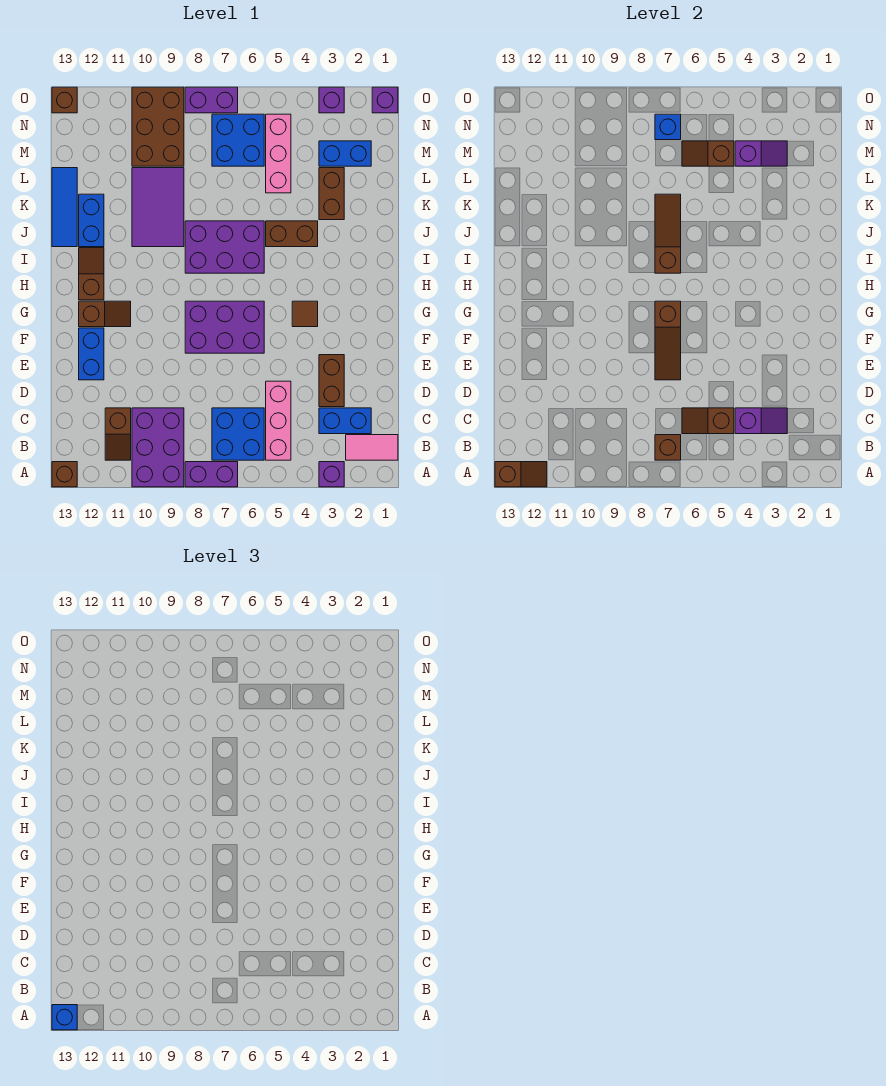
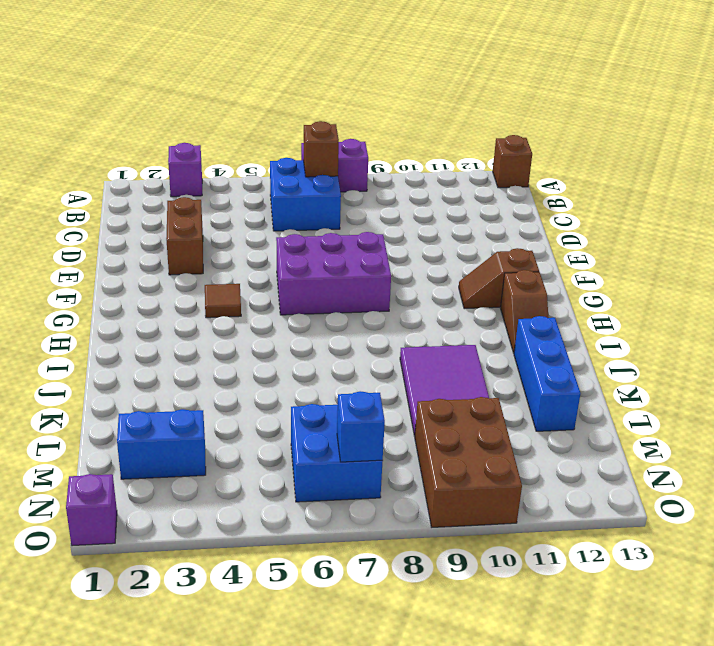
blue brick J12:L12 level 1 -> blue brick J12:K12 level 1
none -> purple brick A9:C10 level 1
none -> pink tile B1:B2 level 1
none -> pink brick B5:D5 level 1
none -> brown slope B11:C11 level 1 top C

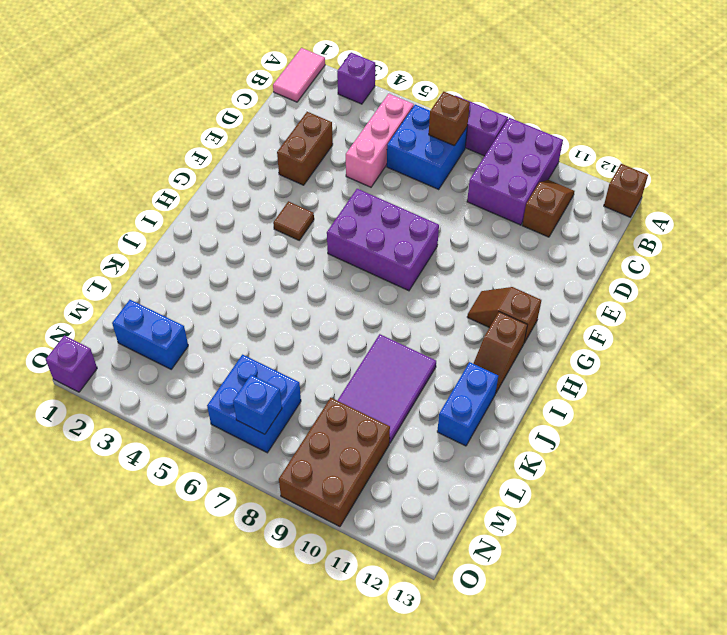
pink tile A1:B1 level 1 -> pink tile B1:B2 level 1
none -> blue brick C2:C3 level 1
none -> blue brick E12:F12 level 1
none -> purple brick I6:J8 level 1
none -> brown brick J4:J5 level 1

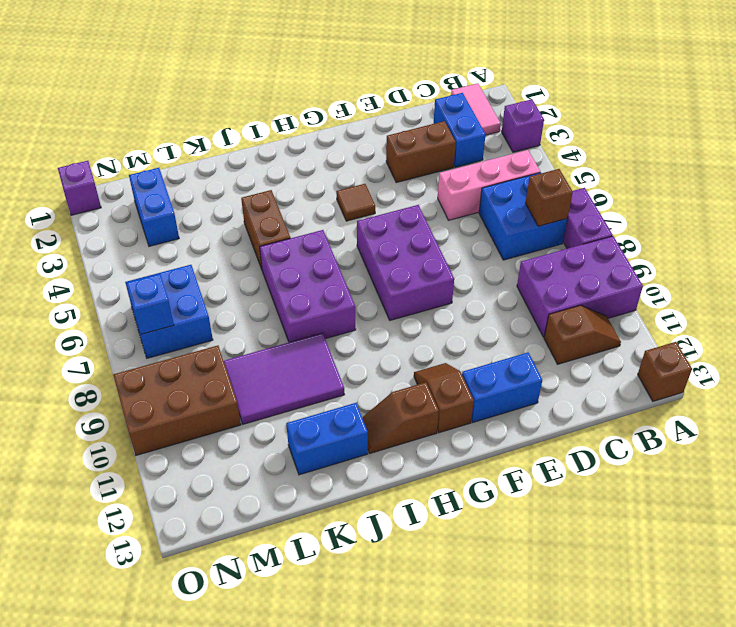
none -> blue tile J13:L13 level 1
none -> brown brick K3:L3 level 1
none -> pink brick L5:N5 level 1
none -> purple brick O3 level 1

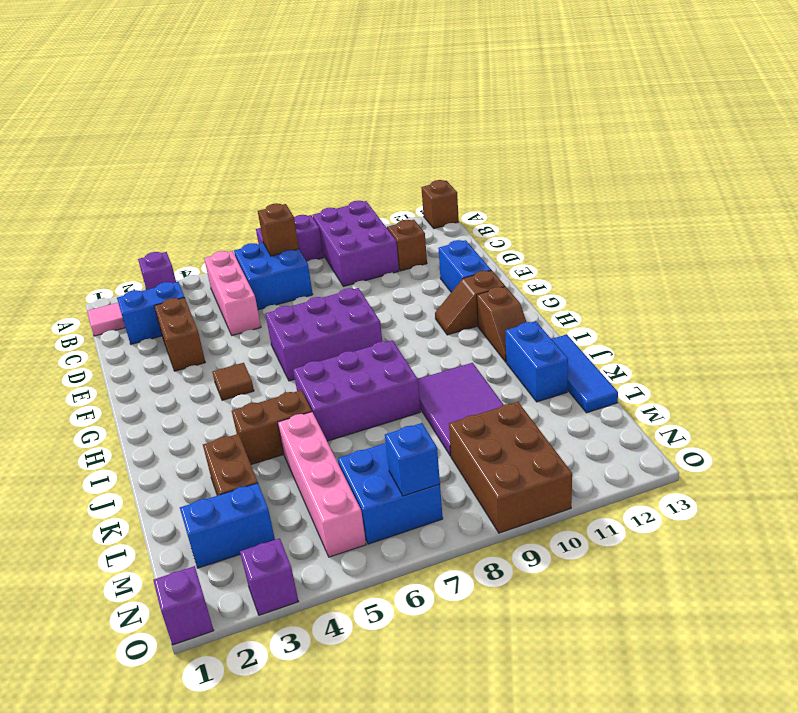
pink brick K5:N5 level 1 -> pink brick L5:N5 level 1
none -> purple brick O7:O8 level 1
none -> brown brick O13 level 1
none -> brown slope A12:A13 level 2 top 13
none -> purple slope C3:C4 level 2 top 4

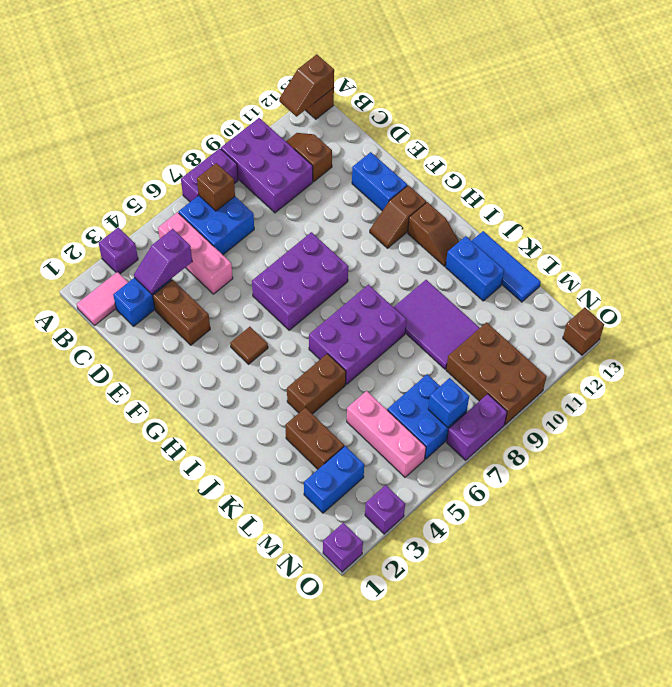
none -> brown slope C5:C6 level 2 top 5
none -> brown slope E7:G7 level 2 top G
none -> brown slope I7:K7 level 2 top I
none -> purple slope M3:M4 level 2 top 4

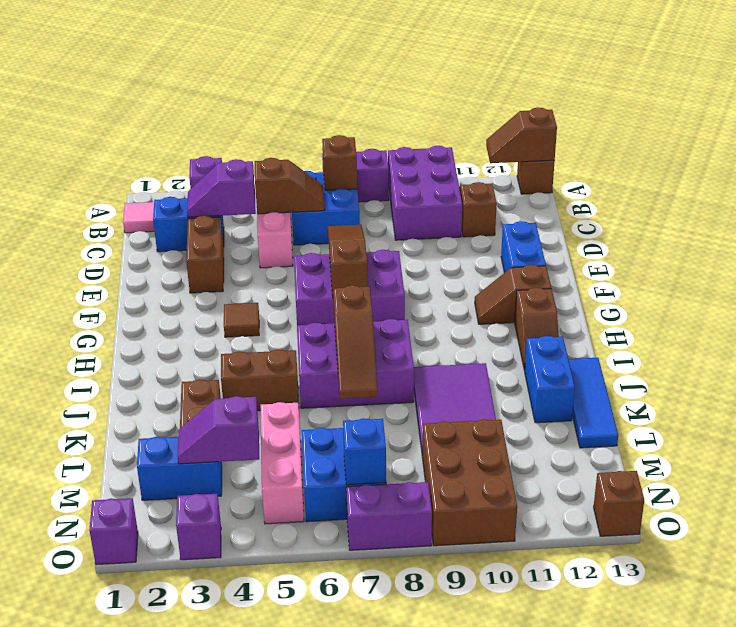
none -> brown slope M5:M6 level 2 top 5
none -> blue brick A13 level 3

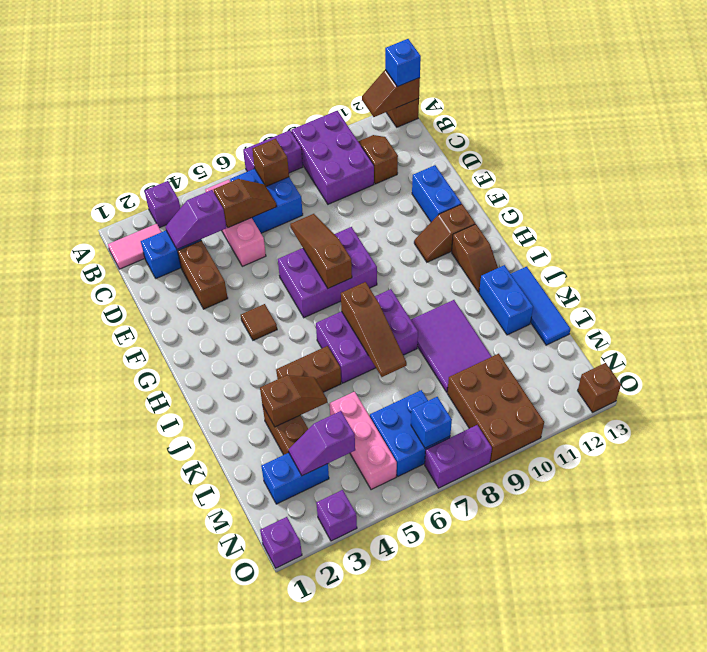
brown slope K3:K4 level 2 top 3 -> brown slope M5:M6 level 2 top 5

